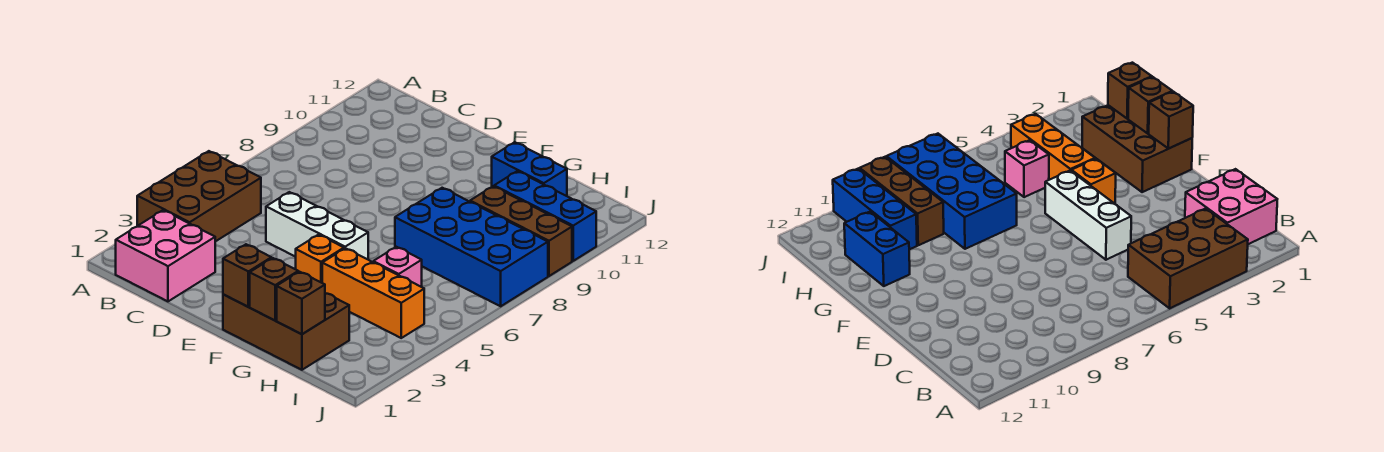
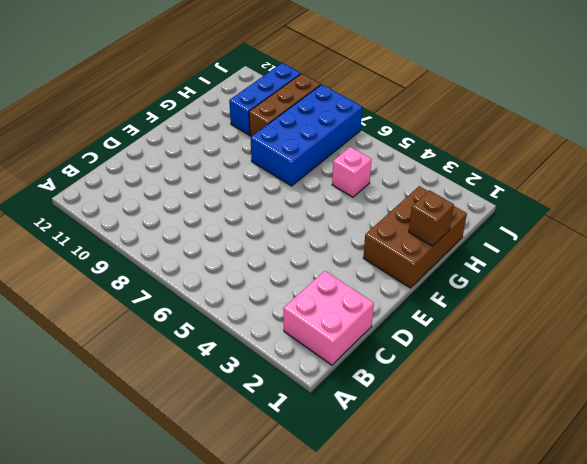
none -> brown brick A3:B5 level 1
none -> white brick D5:F5 level 1
none -> orange brick F4 level 1

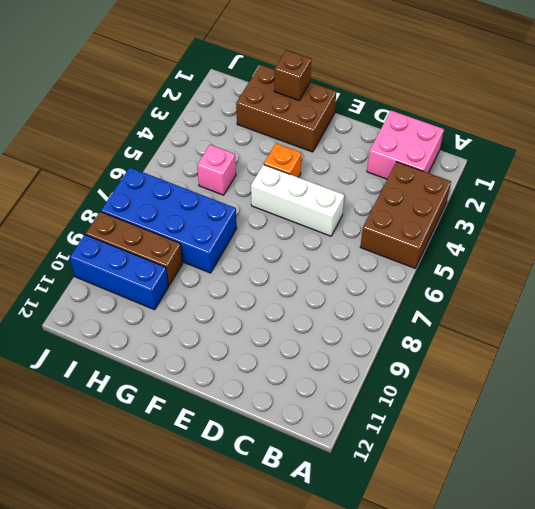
none -> orange brick G4:I4 level 1
none -> blue brick G11:H11 level 1
none -> brown brick F1 level 2

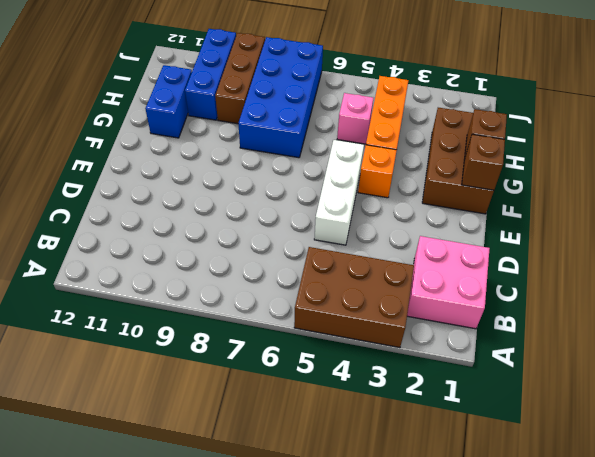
none -> brown brick H1 level 2

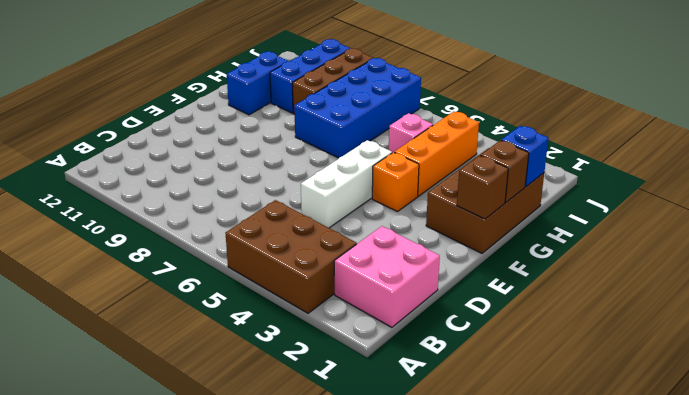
blue brick H1 level 2 -> brown brick H1 level 2

